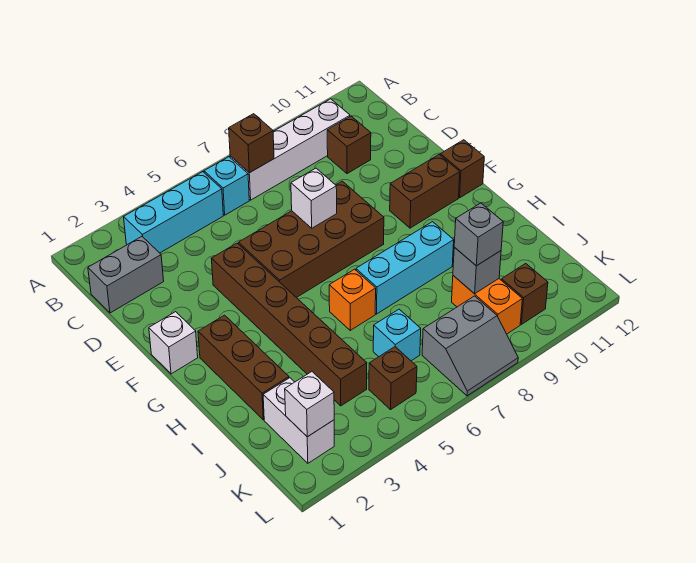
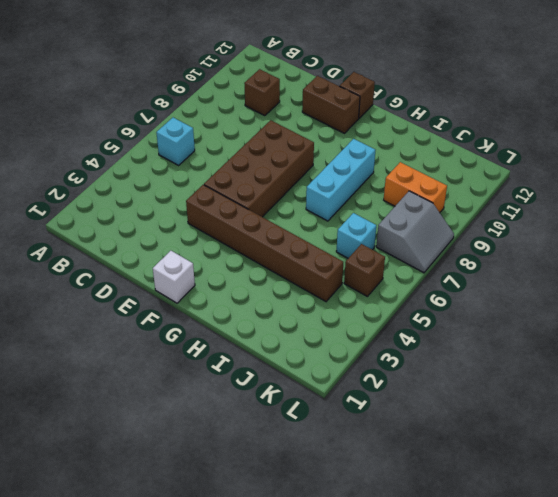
brown brick E11:F11 level 1 -> brown brick F10:F11 level 1
none -> cyan brick B3:B5 level 1
none -> white brick B7:B10 level 1
none -> grey brick C1:C2 level 1

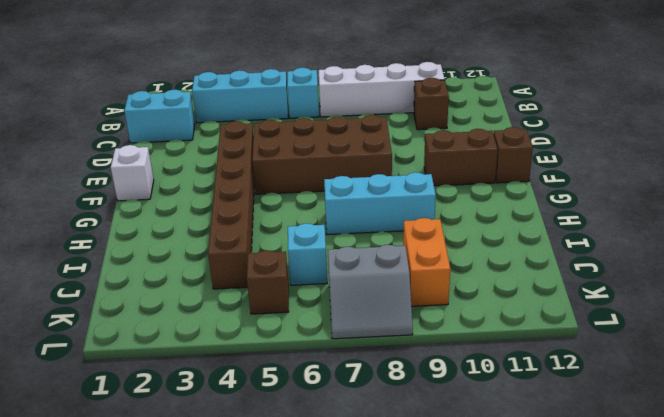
cyan brick C1:C2 level 1 -> grey brick C1:C2 level 1
none -> brown brick G2:I2 level 1
none -> orange brick H6 level 1
none -> white brick J2:K2 level 1

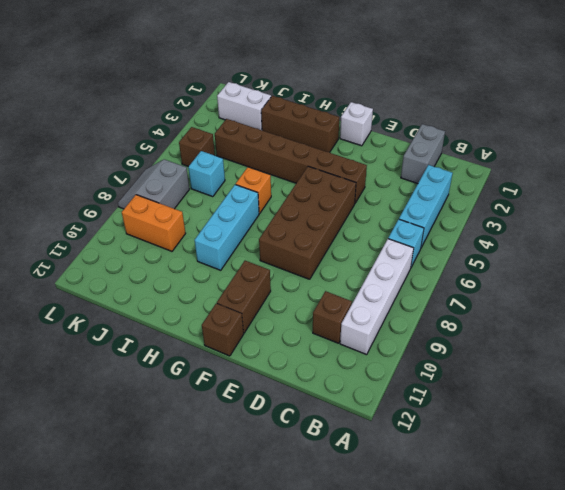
none -> brown brick K10 level 1
none -> brown brick B7 level 2
none -> white brick E7 level 2

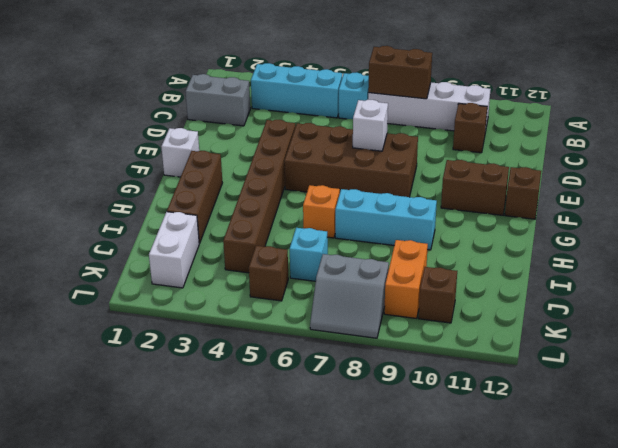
brown brick B7:B8 level 2 -> brown brick B7 level 2
none -> grey brick J9 level 2
none -> white brick K2 level 2
none -> grey brick J9 level 3

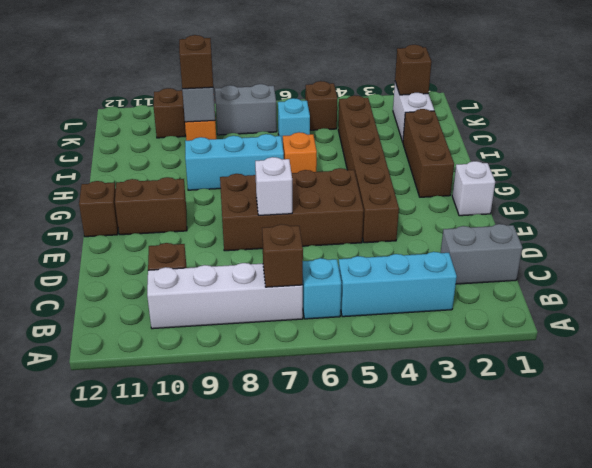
brown brick J9 level 3 -> grey brick J9 level 3
brown brick K2 level 2 -> white brick K2 level 2

